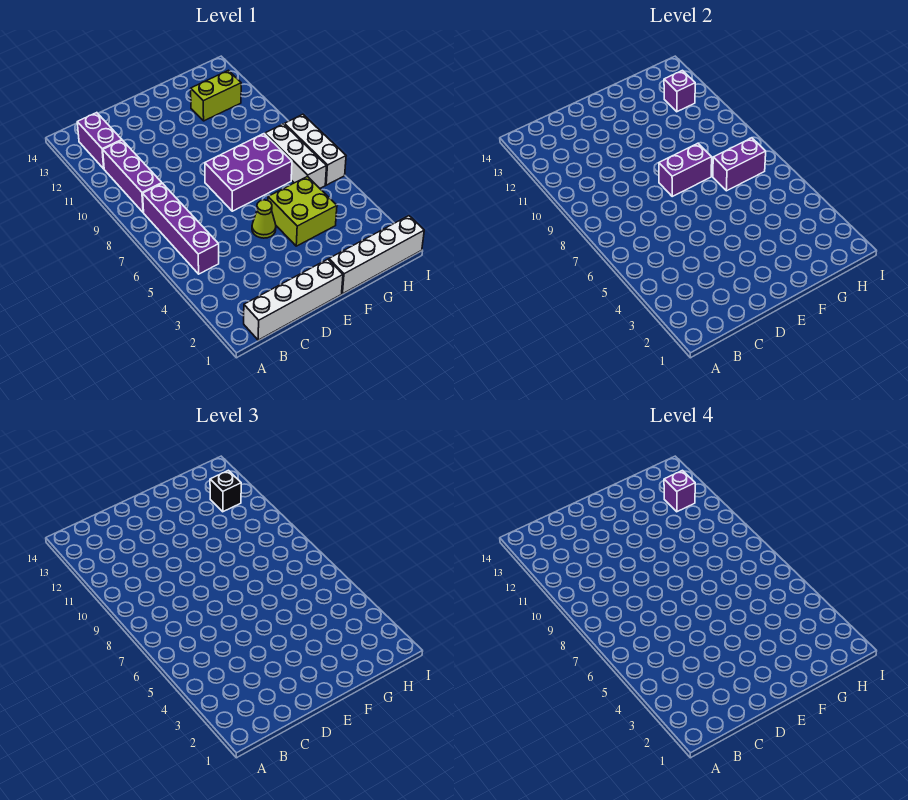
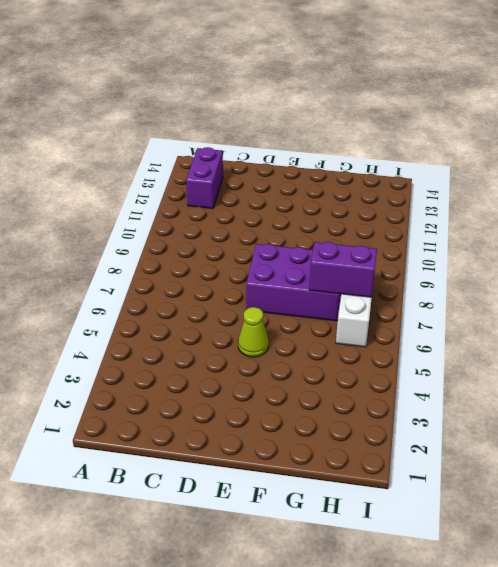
none -> white brick B1:E1 level 1
none -> purple brick B5:B8 level 1
none -> purple brick B9:B11 level 1

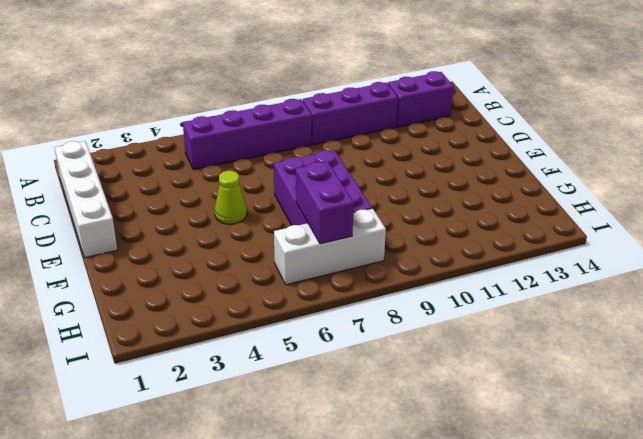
none -> white brick F1:I1 level 1
none -> lime brick F4:G5 level 1
none -> lime brick G12:H12 level 1

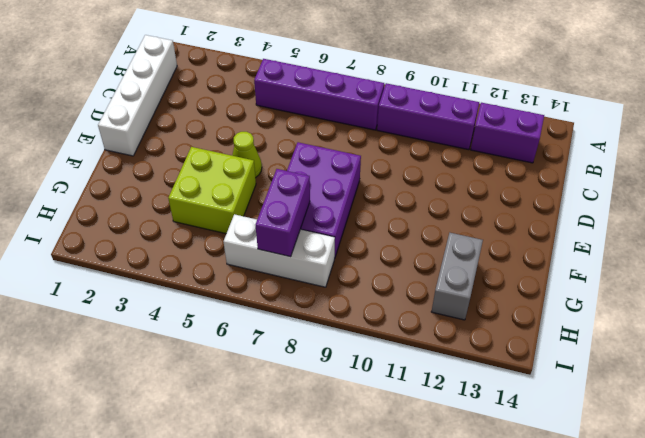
grey brick G12:H12 level 1 -> lime brick G12:H12 level 1
none -> white brick F1:I1 level 1
none -> white brick I6:I8 level 1
none -> purple brick E8:F8 level 2

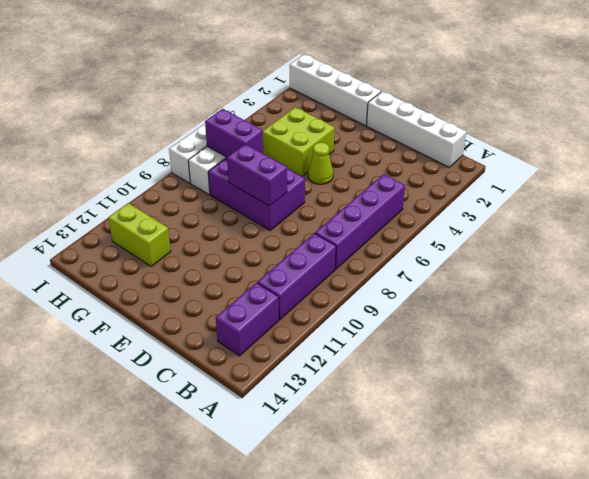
none -> purple brick H12 level 2
none -> black brick H12 level 3
none -> purple brick H12 level 4

